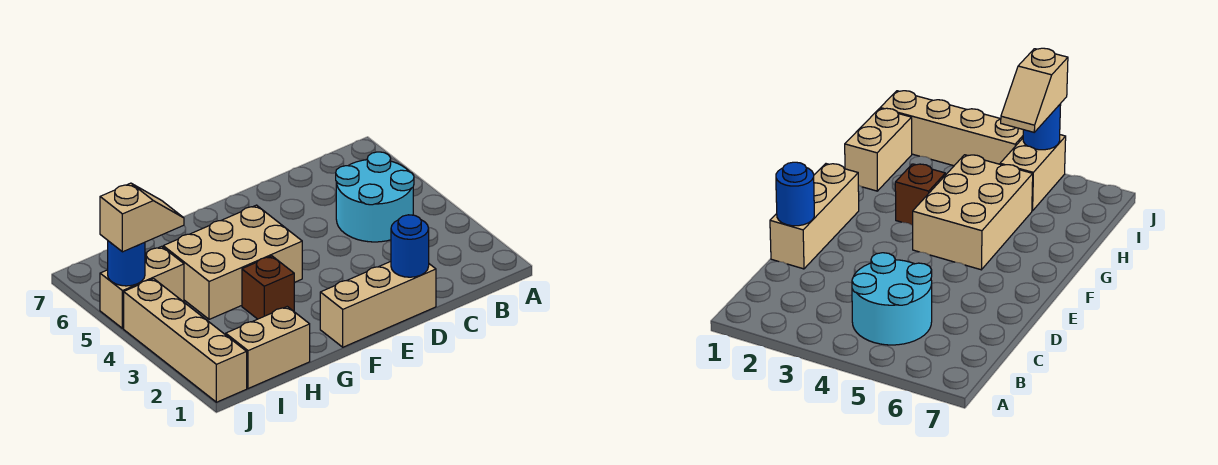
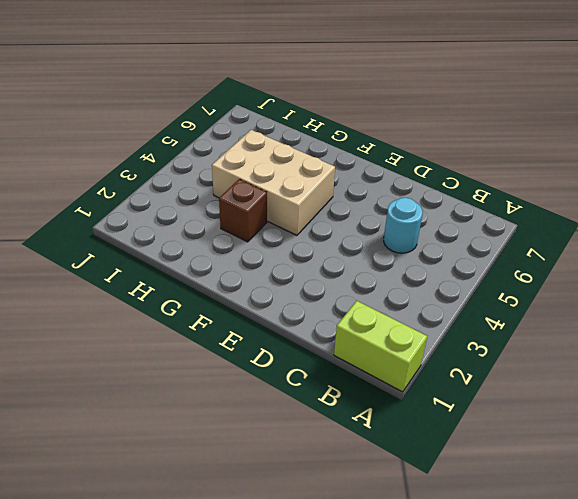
lime brick A1:B1 level 1 -> none
cyan round brick C5 level 1 -> cyan round brick B4:C5 level 1
none -> tan brick D1:F1 level 1
none -> tan brick H1:I1 level 1

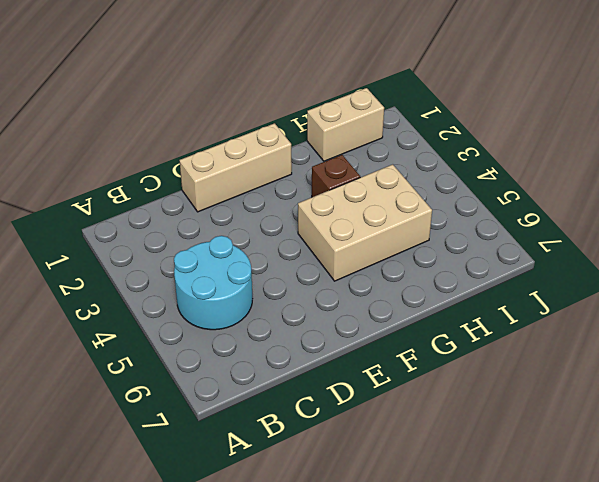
none -> tan brick I5:J5 level 1
none -> tan brick J1:J4 level 1

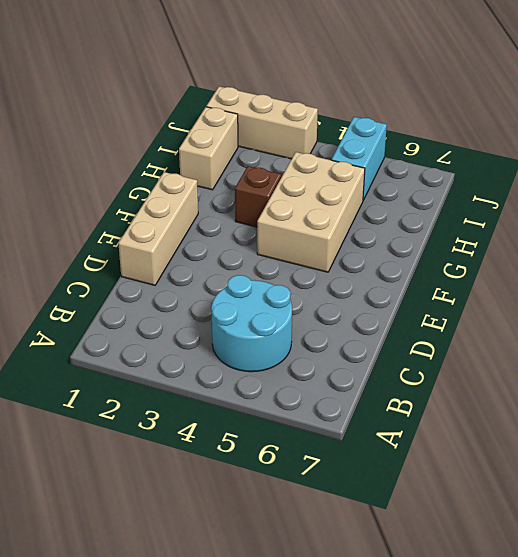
cyan brick I5:J5 level 1 -> tan brick I5:J5 level 1
tan brick J1:J3 level 1 -> tan brick J1:J4 level 1
none -> blue round brick D1 level 2
none -> blue round brick J5 level 2

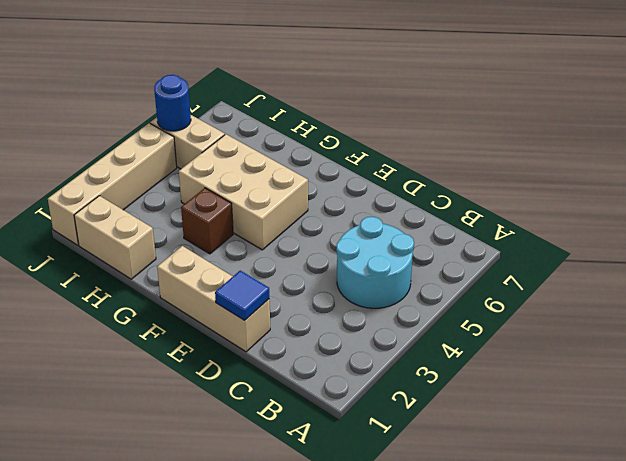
blue tile D1 level 2 -> blue round brick D1 level 2
none -> tan slope I5:J5 level 3 top J

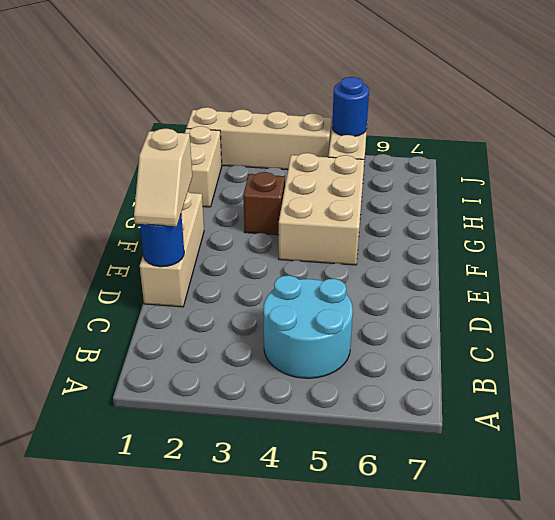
tan slope D1:E1 level 3 top E -> tan slope I5:J5 level 3 top J

